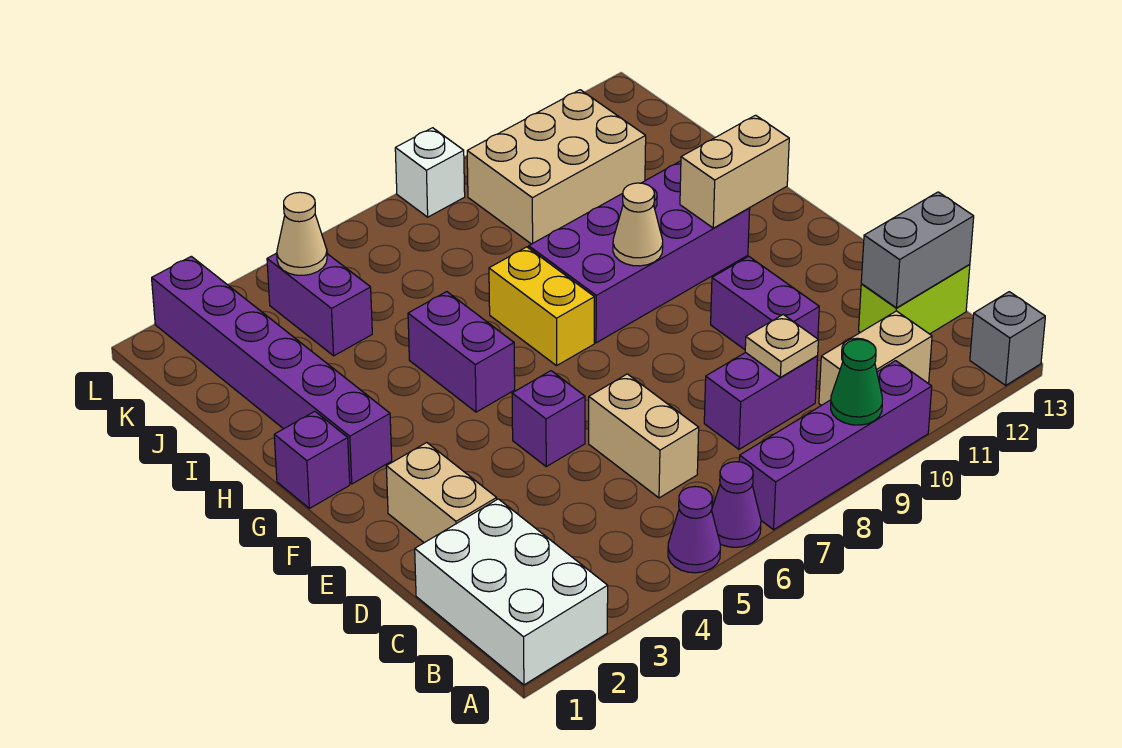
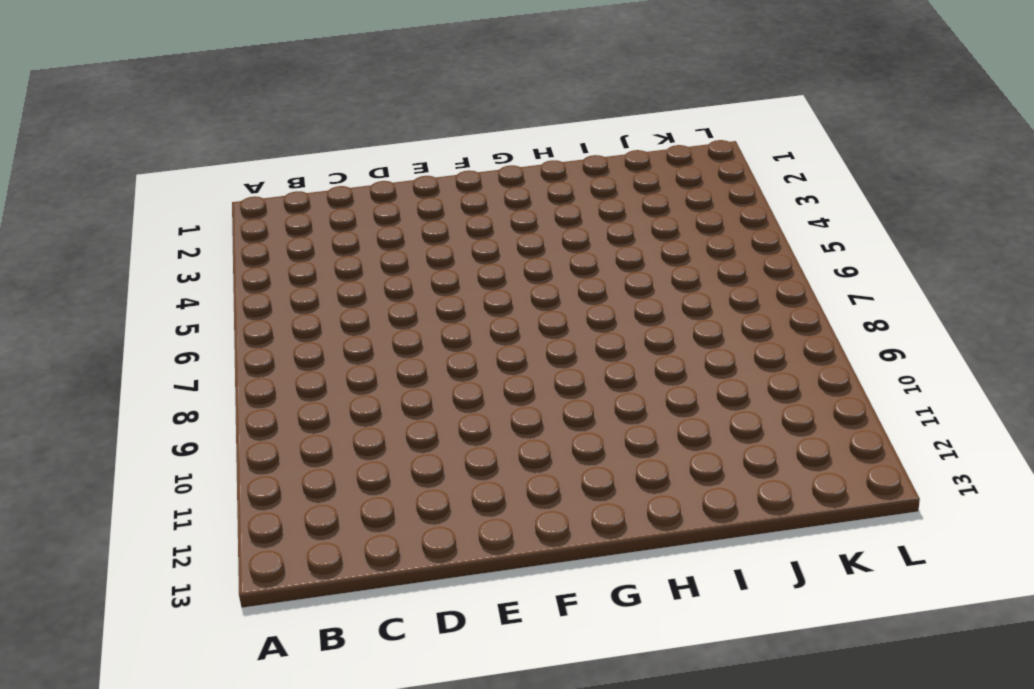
none -> white brick A1:C2 level 1
none -> purple cone A5 level 1
none -> purple cone A6 level 1

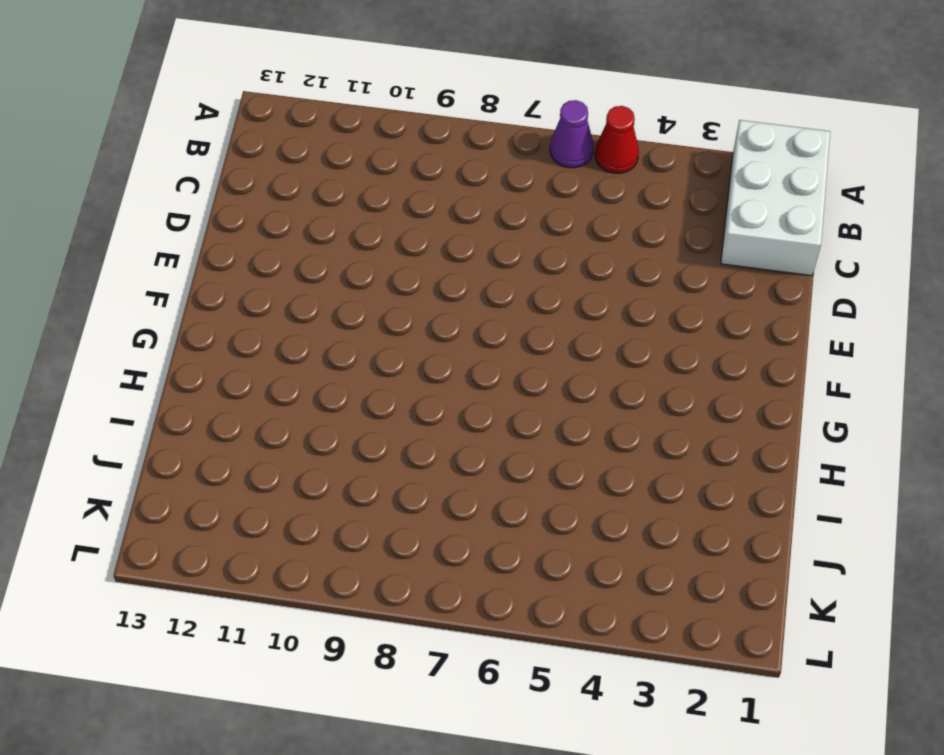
red cone A5 level 1 -> purple cone A5 level 1
none -> purple brick A7:A10 level 1
none -> grey brick A13 level 1
none -> tan brick B10:B11 level 1

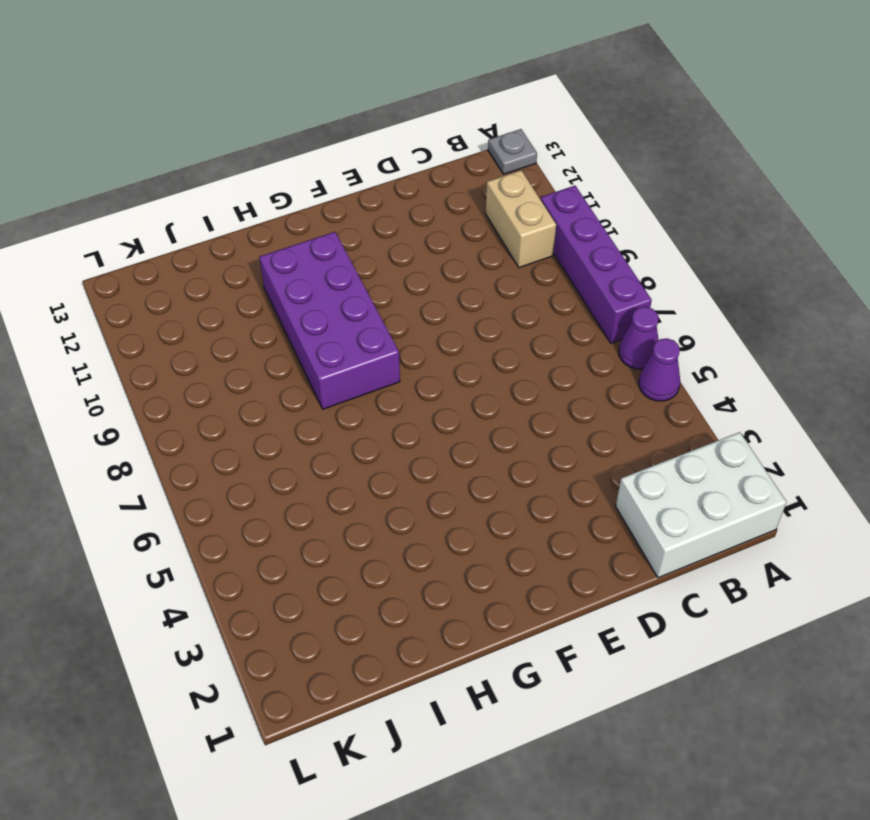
grey plate A13 level 1 -> grey brick A13 level 1
none -> tan brick C6:D6 level 1
none -> purple brick C8:C9 level 1
none -> lime brick C12:C13 level 1

